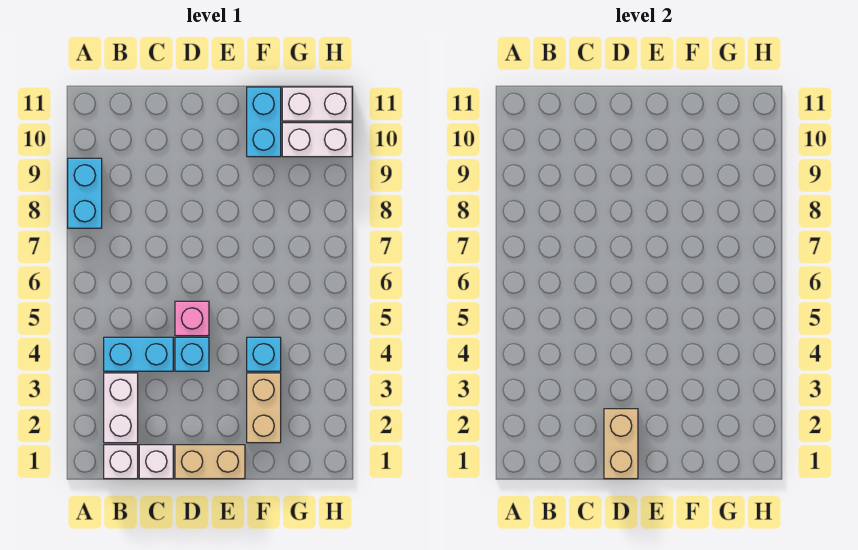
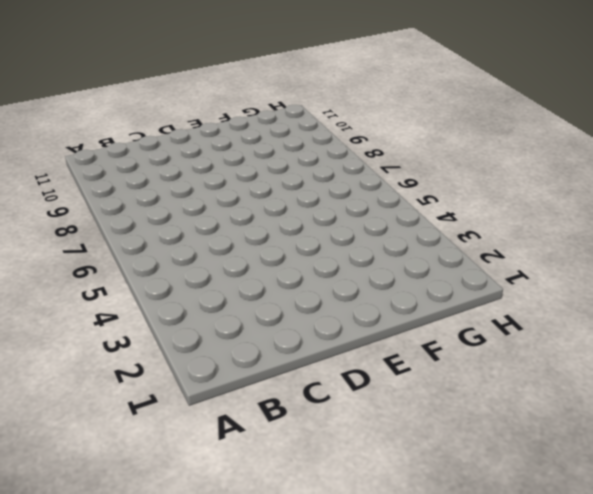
none -> cyan brick A8:A9 level 1
none -> white brick B1 level 1
none -> white brick B2:B3 level 1

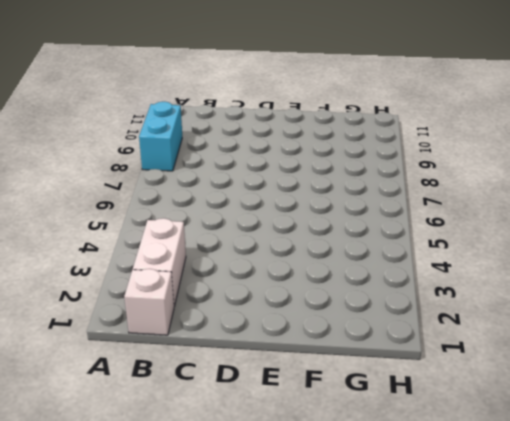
none -> cyan brick B4:C4 level 1
none -> white brick C1 level 1
none -> tan brick D1:E1 level 1

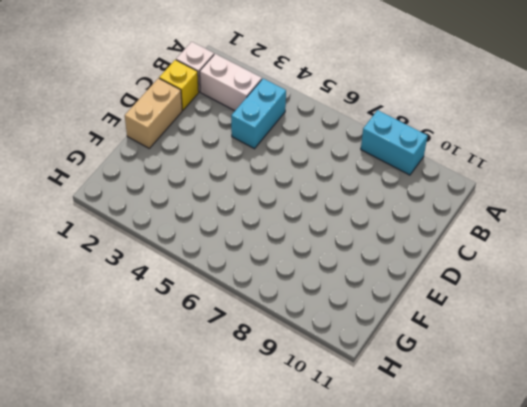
yellow brick C1 level 1 -> white brick C1 level 1
none -> cyan brick D4 level 1
none -> pink brick D5 level 1
none -> tan brick F2:F3 level 1

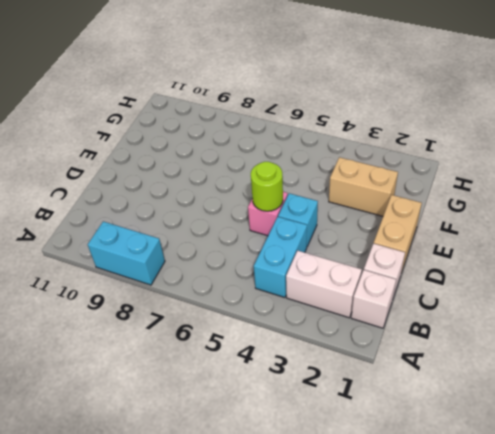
lime round brick D5 level 2 -> none
none -> cyan brick F4 level 1
none -> cyan brick F10:F11 level 1
none -> white brick G10:H10 level 1

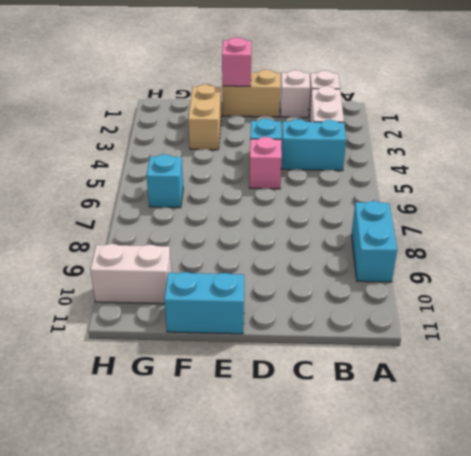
pink brick E1 level 2 -> none
cyan brick E11:F11 level 1 -> cyan brick F10:F11 level 1
cyan brick G6 level 1 -> cyan brick F4 level 1
none -> white brick G11:H11 level 1
none -> tan brick D1:D2 level 2

